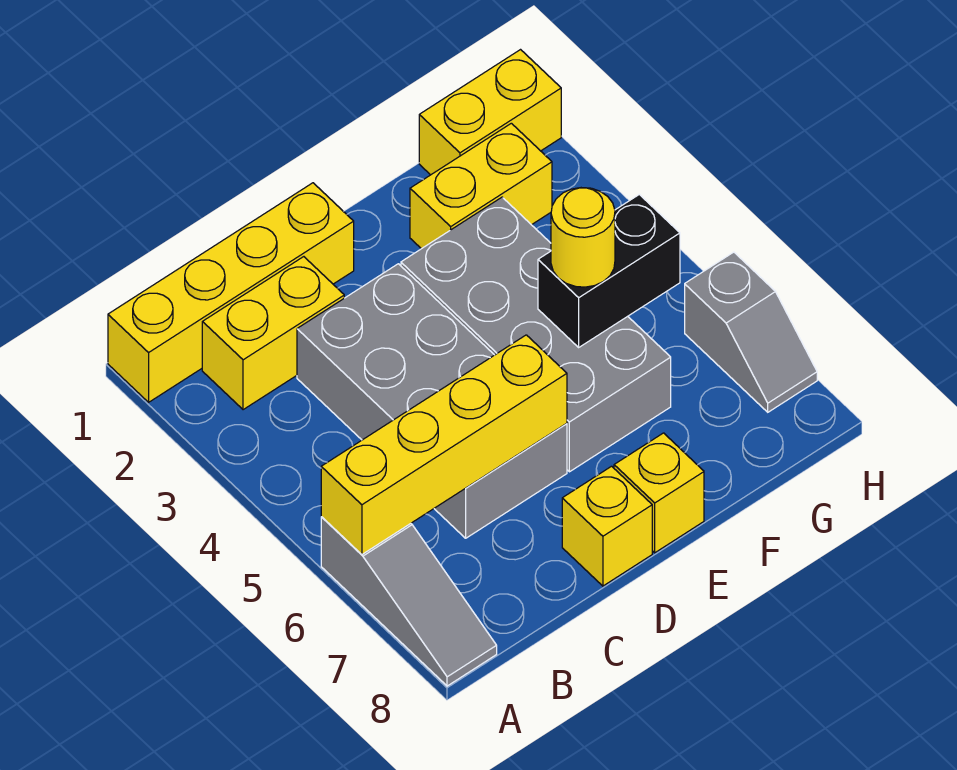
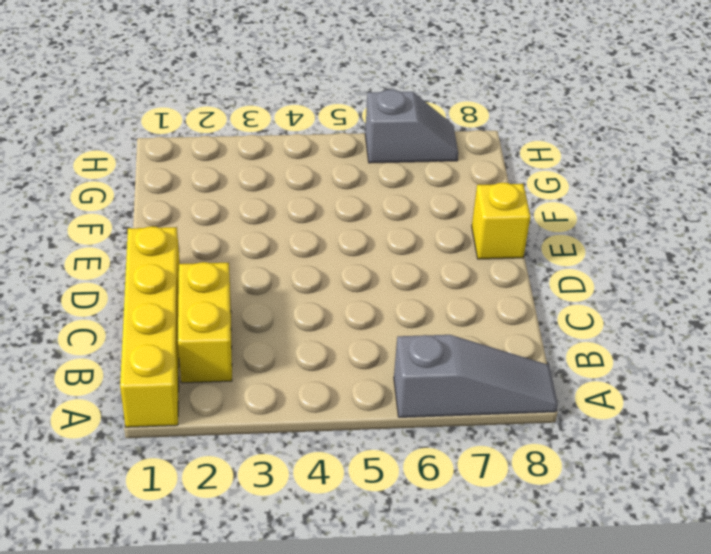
none -> grey brick C3:D6 level 1
none -> yellow brick D8 level 1
none -> grey brick E3:F6 level 1

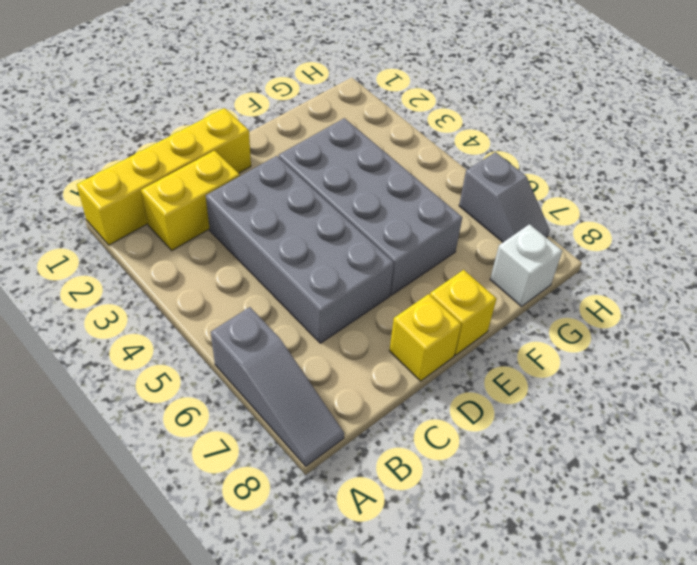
white brick G8 level 1 -> none
none -> yellow brick F2:G2 level 1
none -> yellow brick G1:H1 level 1
none -> yellow brick A6:D6 level 2

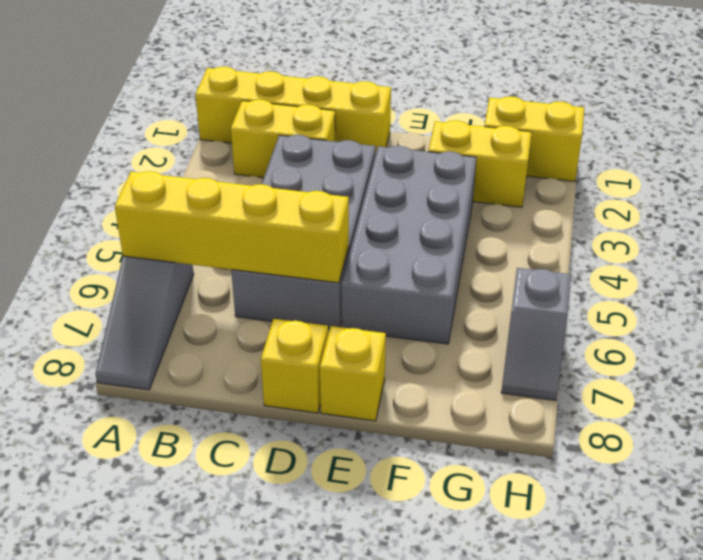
none -> black brick F5:G5 level 2
none -> yellow round brick F5 level 3

